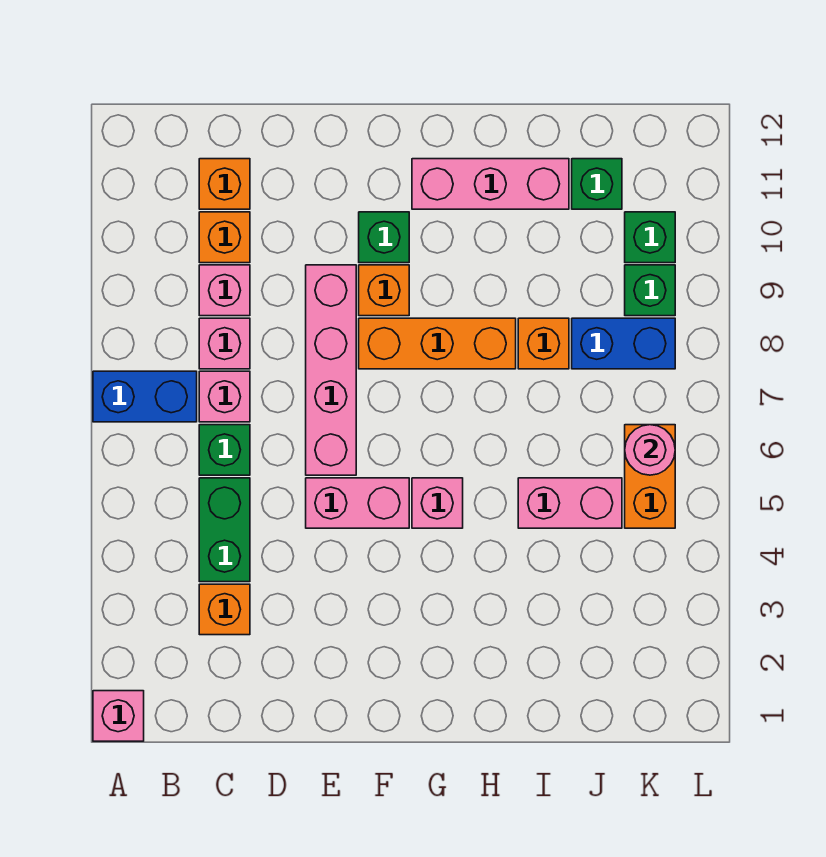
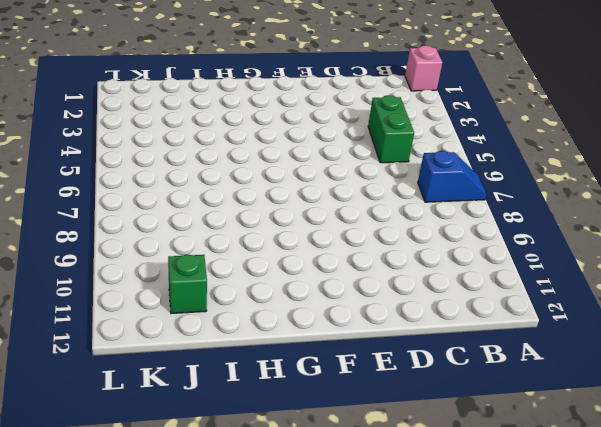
blue slope A7:B7 level 1 top B -> blue brick A7:B7 level 1
none -> orange brick C3 level 1
none -> green brick C6 level 1
none -> pink brick C7 level 1

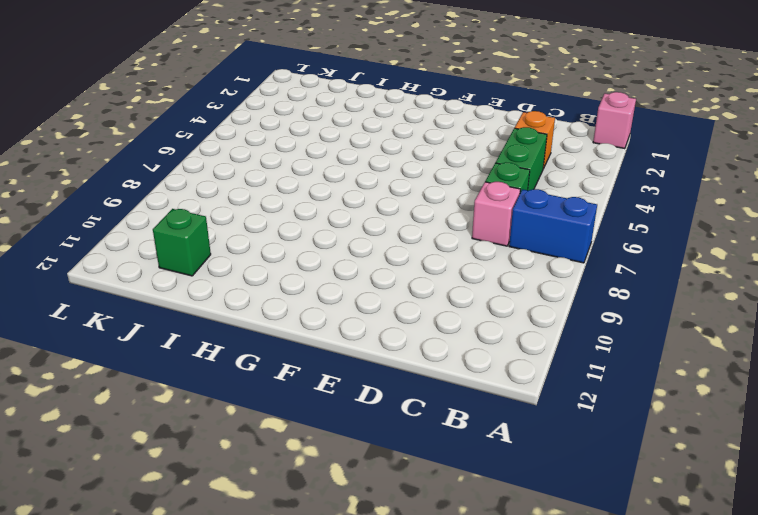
none -> pink brick C8 level 1
none -> pink brick C9 level 1
none -> orange brick C10 level 1

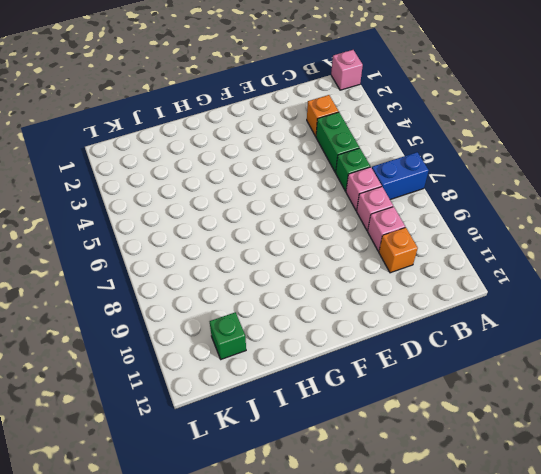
none -> orange brick C11 level 1
none -> pink brick E5:F5 level 1
none -> pink brick E6:E9 level 1

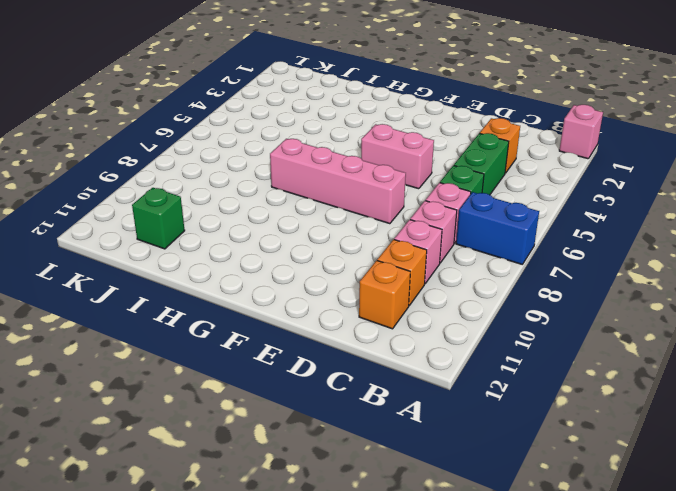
pink brick E7:H7 level 1 -> pink brick E6:E9 level 1
none -> orange brick F8:H8 level 1
none -> orange brick F9 level 1
none -> green brick F10 level 1

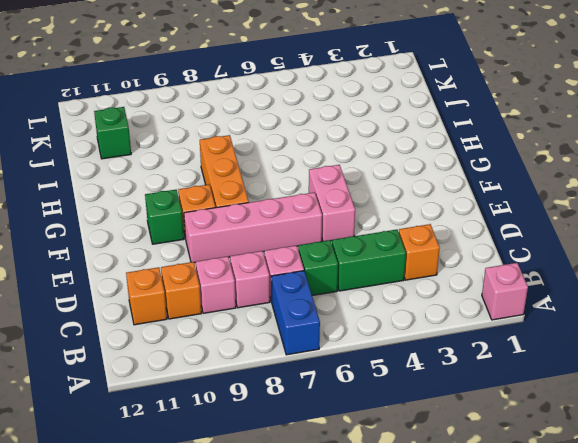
none -> pink brick G5 level 1
none -> pink brick G11:I11 level 1
none -> pink brick I5:J5 level 1

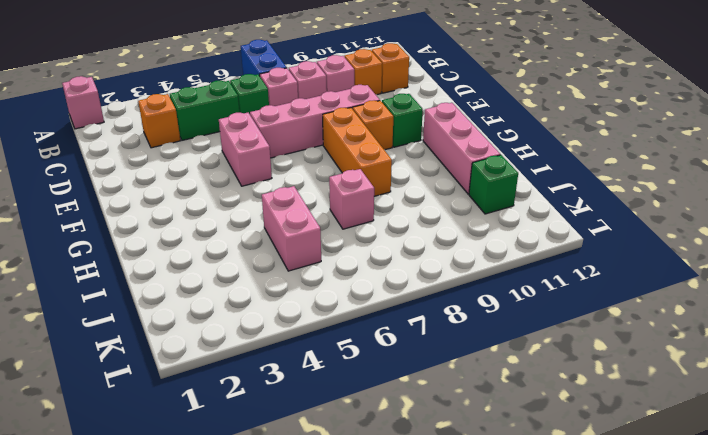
pink brick I7 level 1 -> pink brick G5 level 1
none -> orange brick I8 level 1
none -> blue brick J8:K8 level 1
none -> orange brick K5:K6 level 1

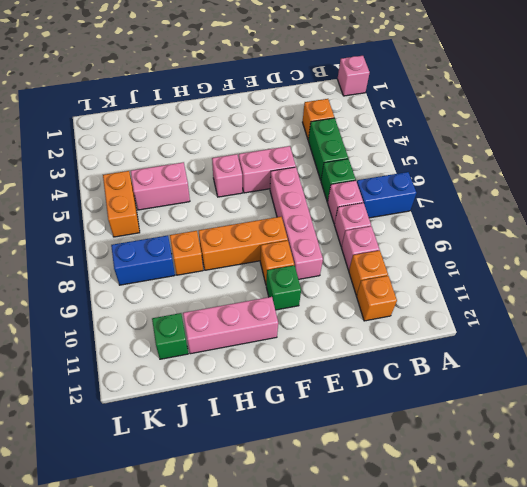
none -> green brick K9 level 1
none -> green brick K10 level 1
none -> pink round brick K6 level 2

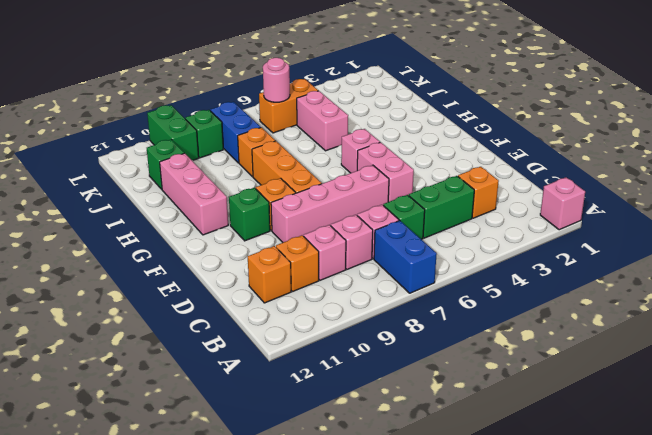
green brick K10:L10 level 1 -> green brick K10 level 1

